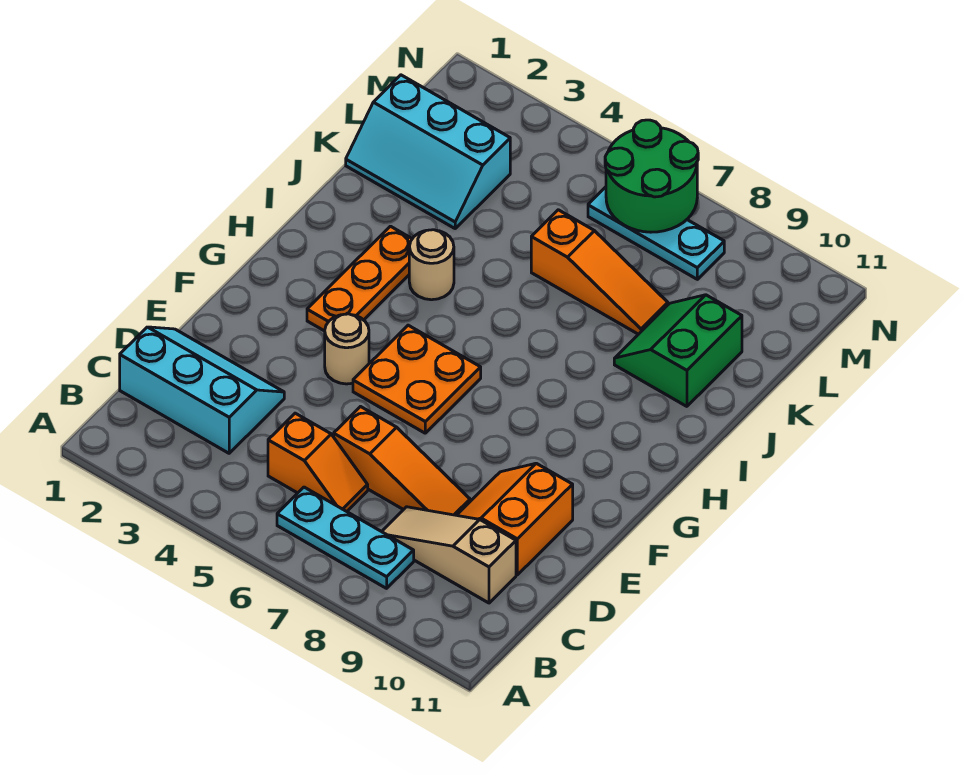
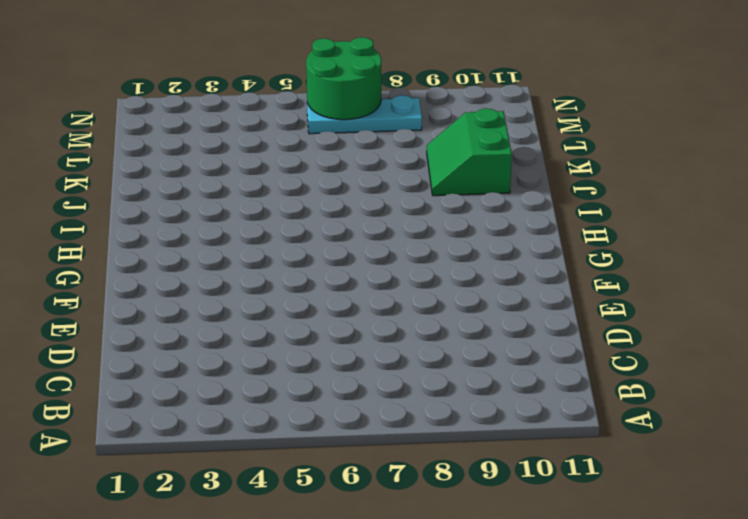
none -> cyan plate B6:B8 level 1
none -> cyan slope C1:D3 level 1 top C
none -> orange slope C5:C6 level 1 top 5

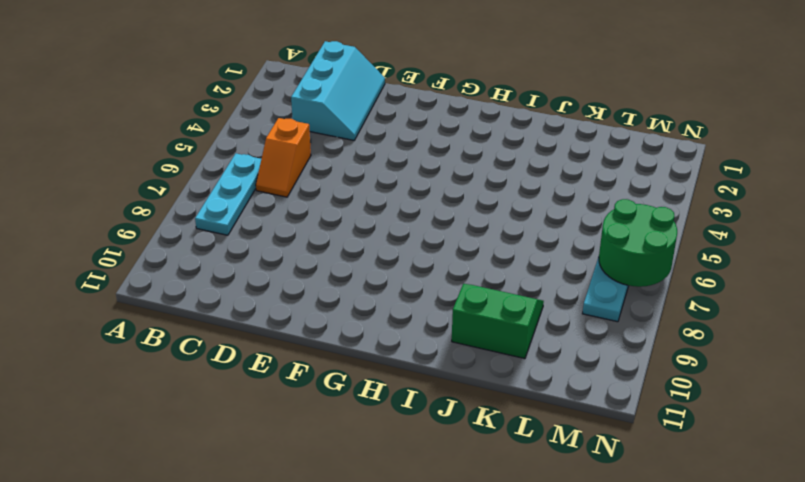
none -> tan slope C8:C10 level 1 top 10
none -> orange slope D6:D8 level 1 top 6
none -> orange slope D9:E10 level 1 top 10

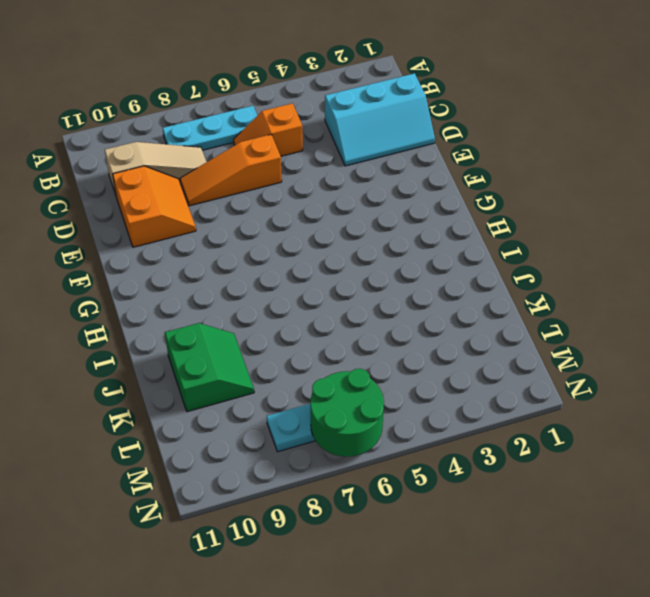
none -> tan round brick F4 level 1
none -> orange plate F5:G6 level 1
none -> orange plate G3:I3 level 1

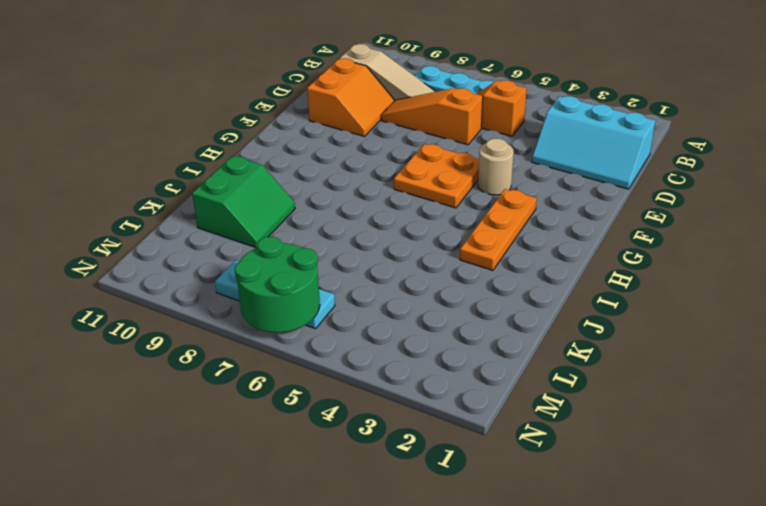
none -> tan round brick I4 level 1
none -> cyan slope K1:L3 level 1 top L
none -> orange slope K6:K8 level 1 top 6

